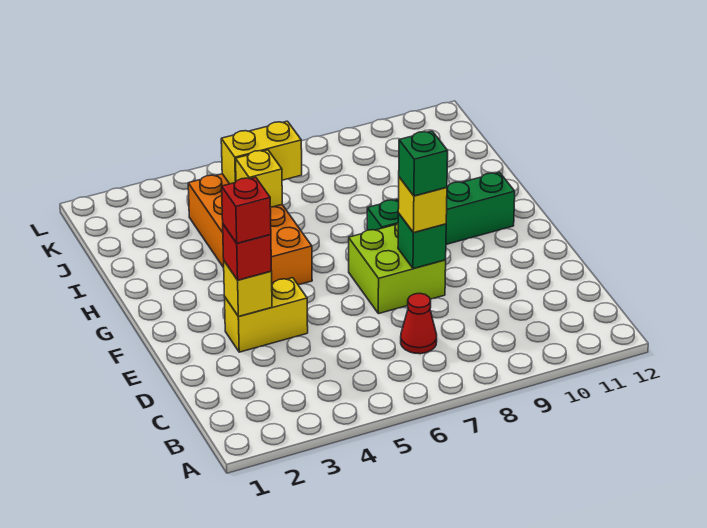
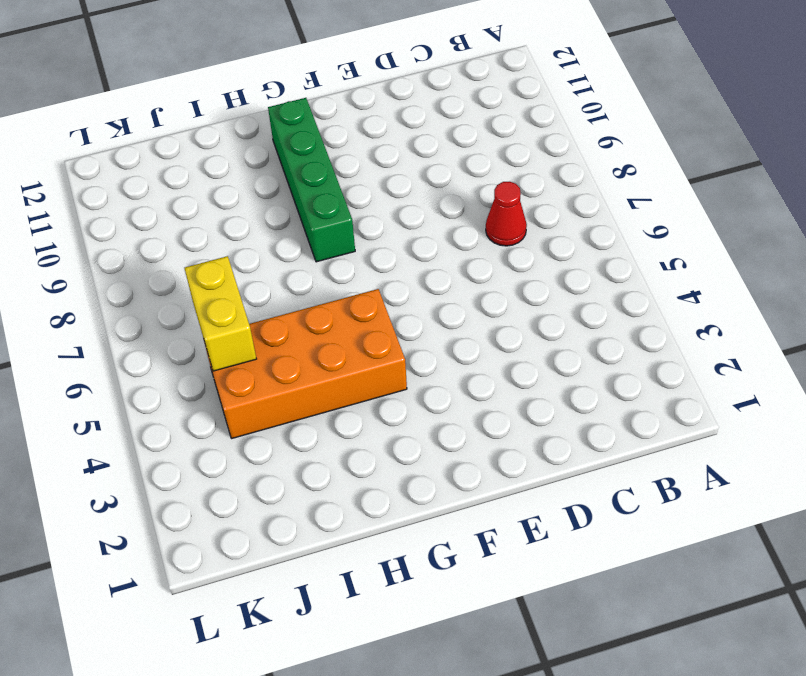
none -> yellow brick E3:E4 level 1
none -> lime brick E7:F8 level 1
none -> yellow brick E3 level 2

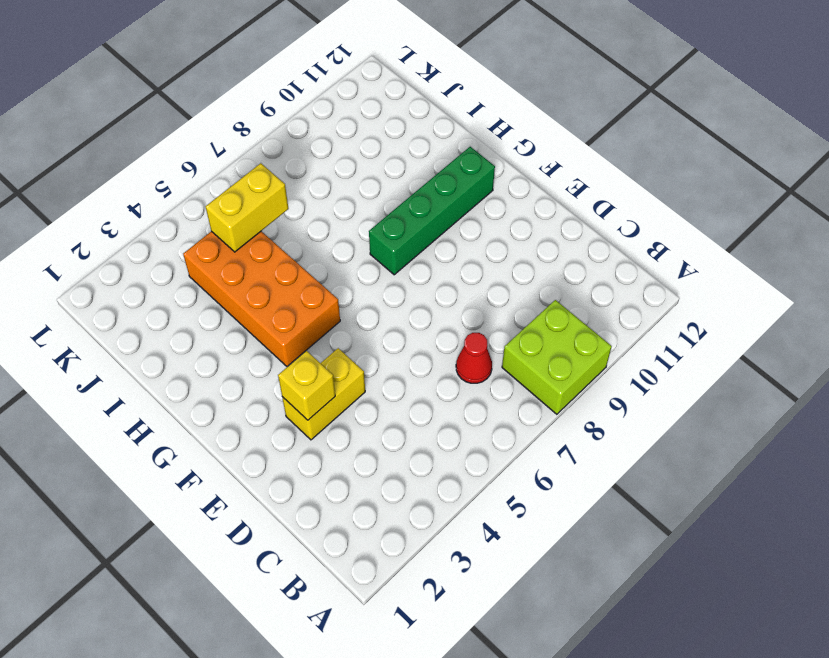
lime brick A8:B9 level 1 -> lime brick E7:F8 level 1
none -> green brick E8 level 2
none -> yellow brick I5 level 2
none -> red brick E3 level 3

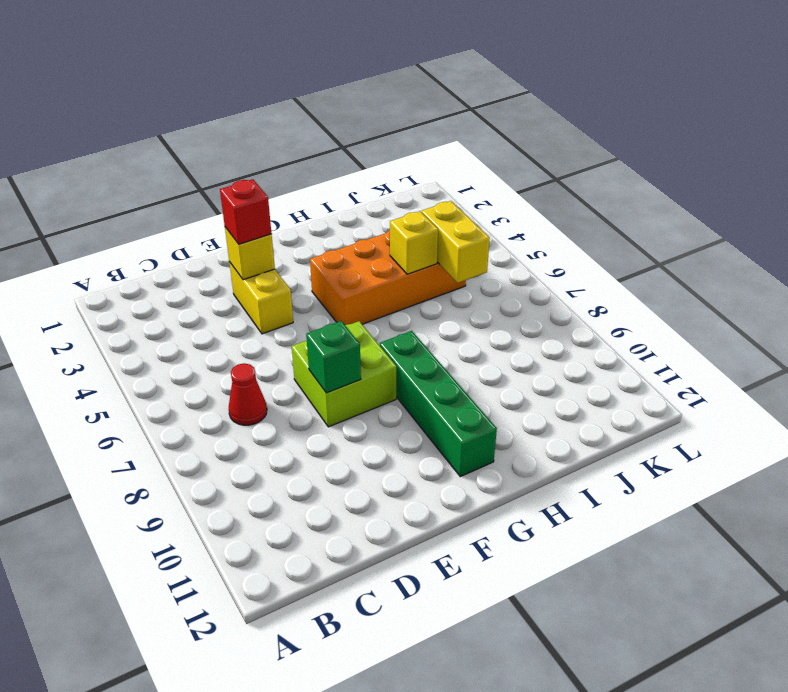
none -> yellow brick E8 level 3
none -> red brick E3 level 4
none -> green brick E8 level 4

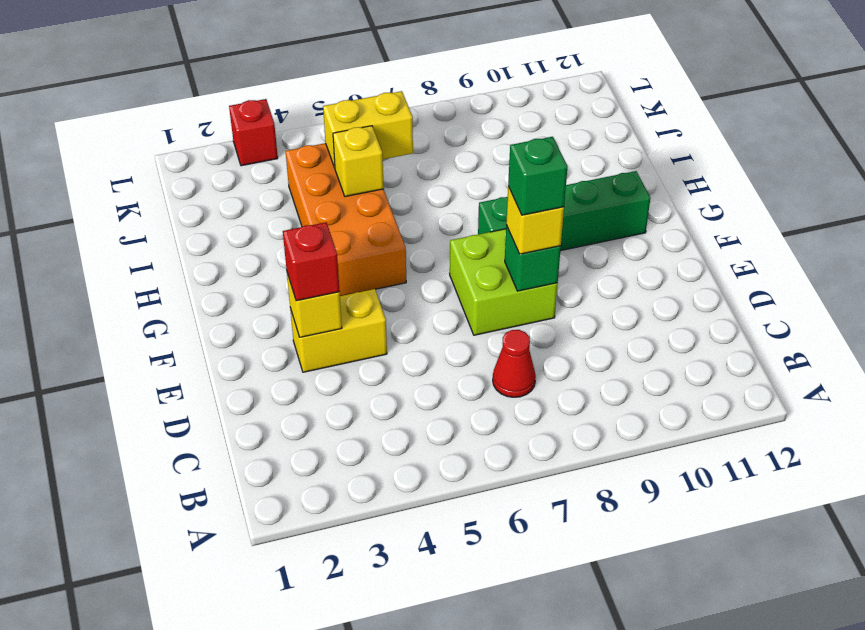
red brick L3 level 1 -> red brick E3 level 4

